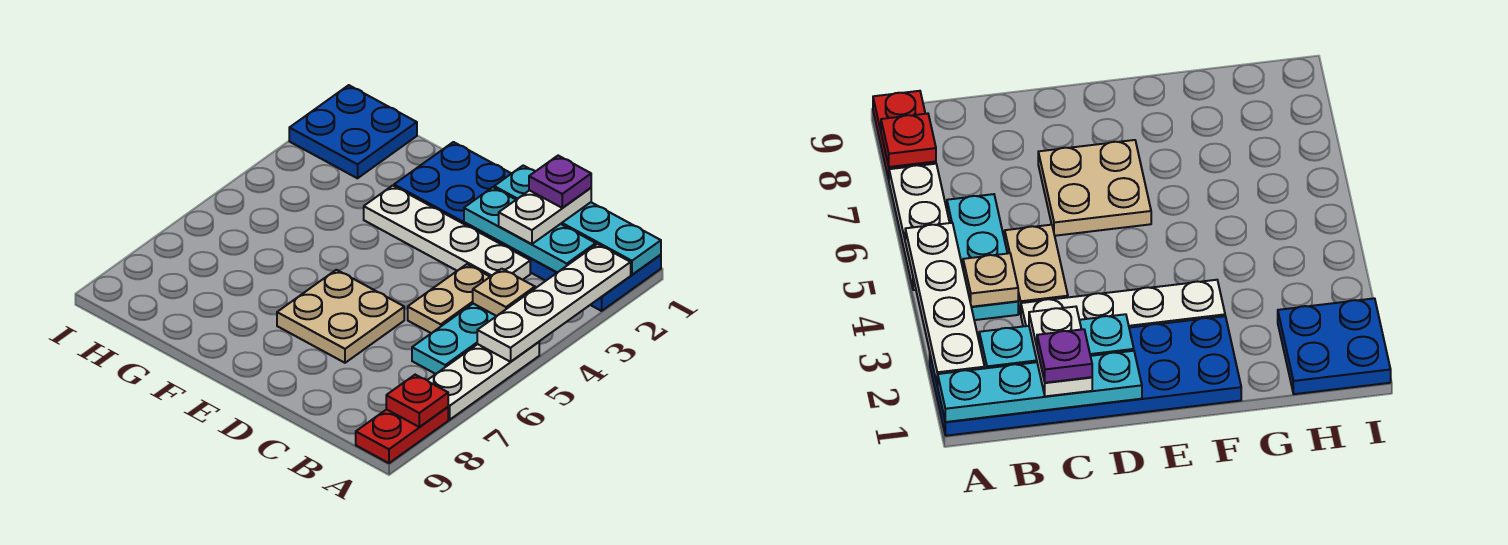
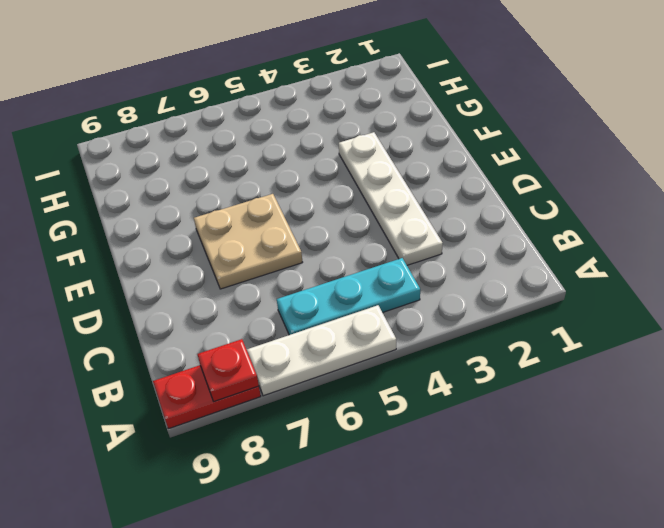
none -> blue plate A1:F2 level 1
none -> tan plate C4:C5 level 1
none -> blue plate H1:I2 level 1

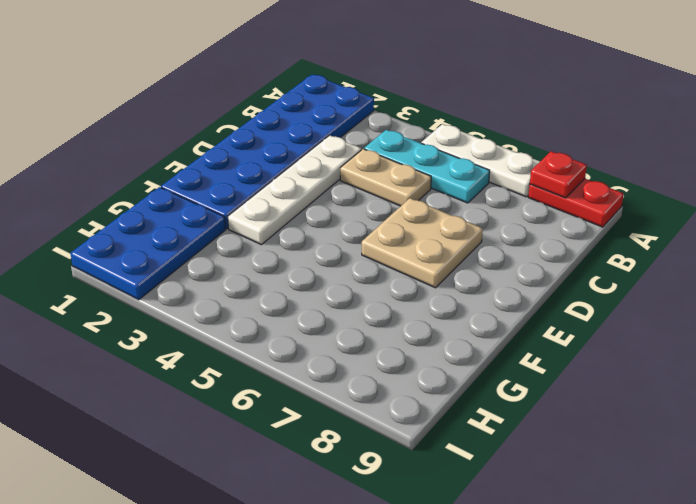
blue plate G1:I2 level 1 -> blue plate H1:I2 level 1
none -> cyan plate A1:D1 level 2
none -> white plate A2:A5 level 2
none -> cyan plate B2:D2 level 2

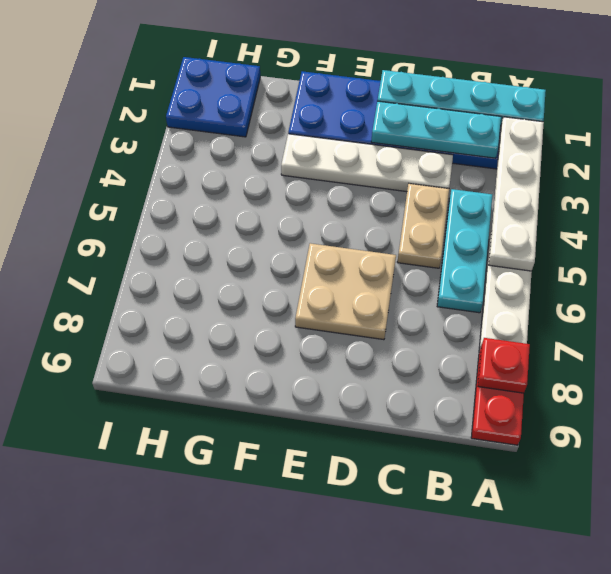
none -> tan plate B4 level 2
none -> white plate C1:C2 level 3
none -> purple plate C1 level 4

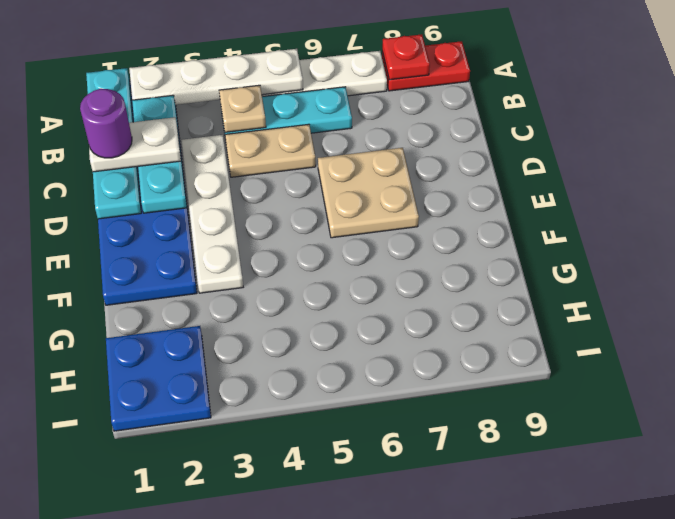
purple round brick C1 level 4 -> purple plate C1 level 4

